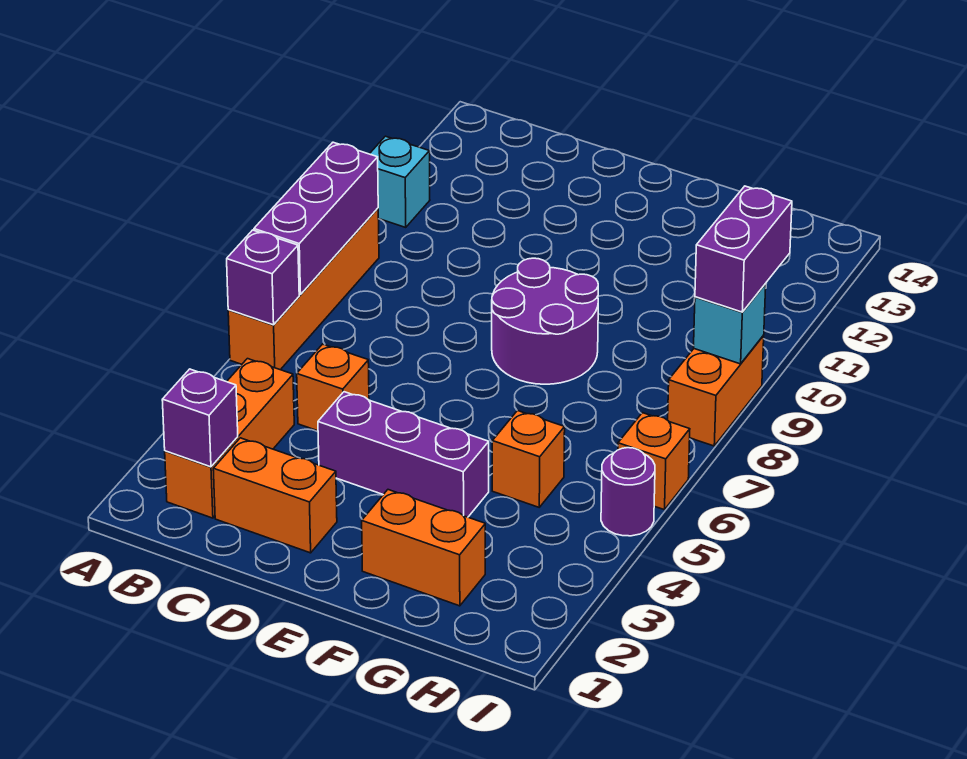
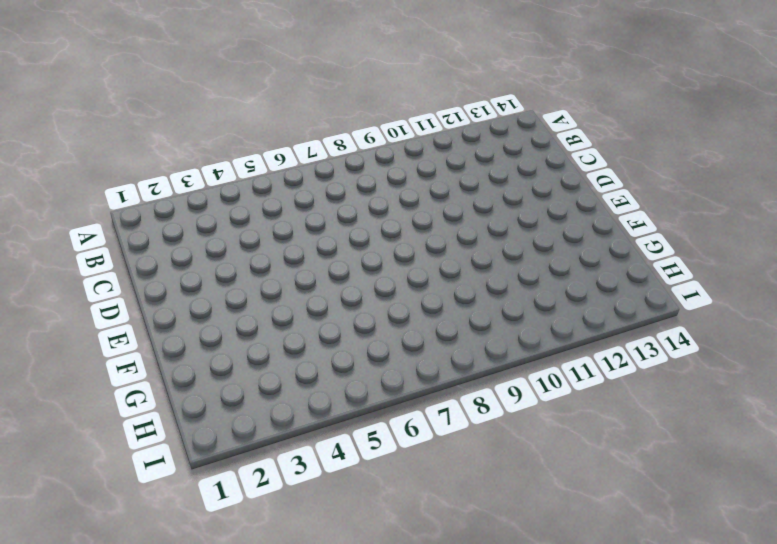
none -> orange brick A6:A9 level 1
none -> cyan brick A11 level 1
none -> orange brick B2:B4 level 1

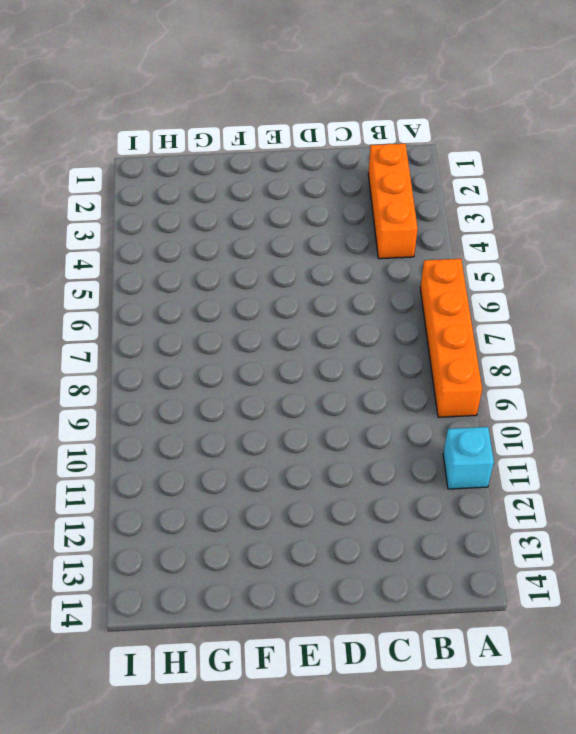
none -> orange brick C2:D2 level 1
none -> orange brick C5 level 1
none -> purple brick D4:F4 level 1

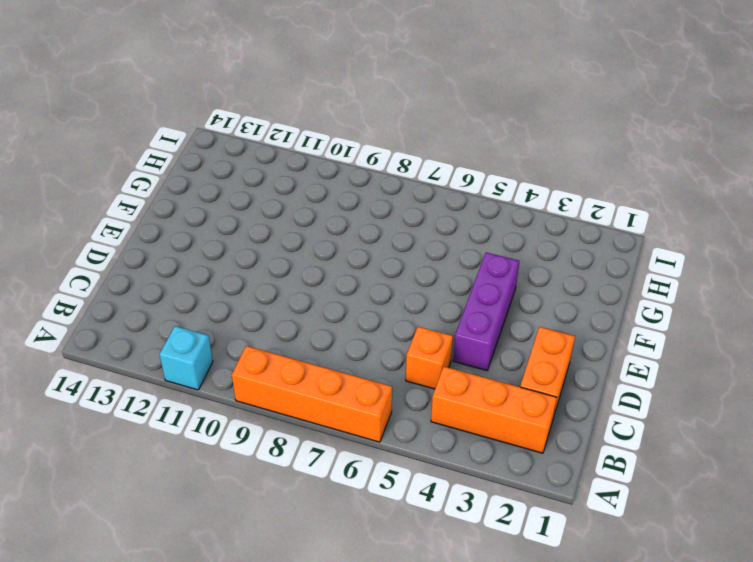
none -> purple round brick E8:F9 level 1
none -> orange brick F2:G2 level 1
none -> orange brick G5 level 1

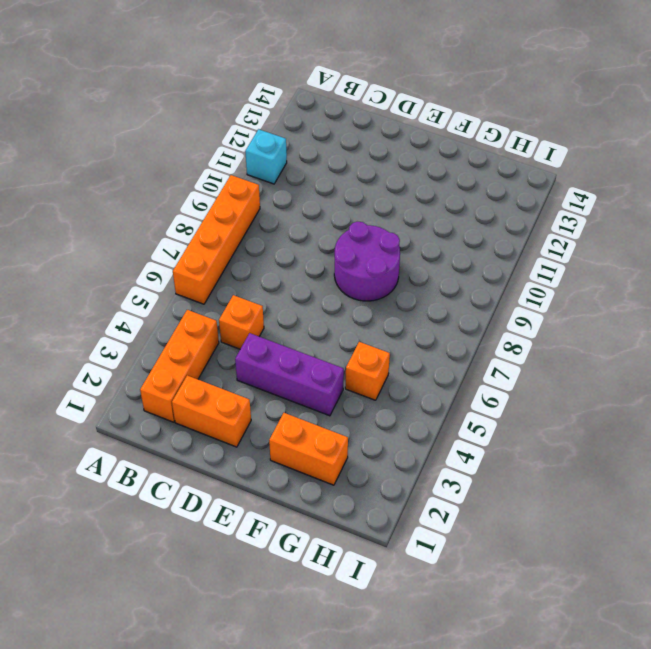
none -> purple round brick I5 level 1
none -> orange brick I6 level 1
none -> orange brick I8:I9 level 1

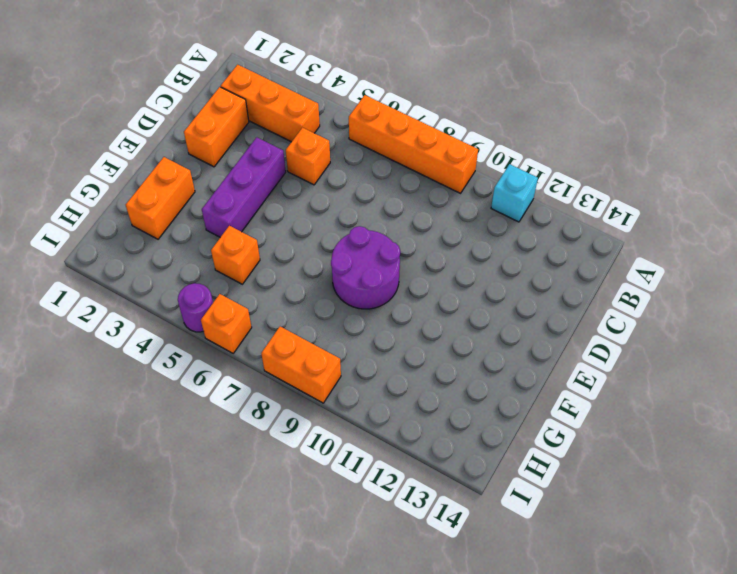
none -> purple brick A6 level 2
none -> purple brick A7:A9 level 2
none -> purple brick B2 level 2

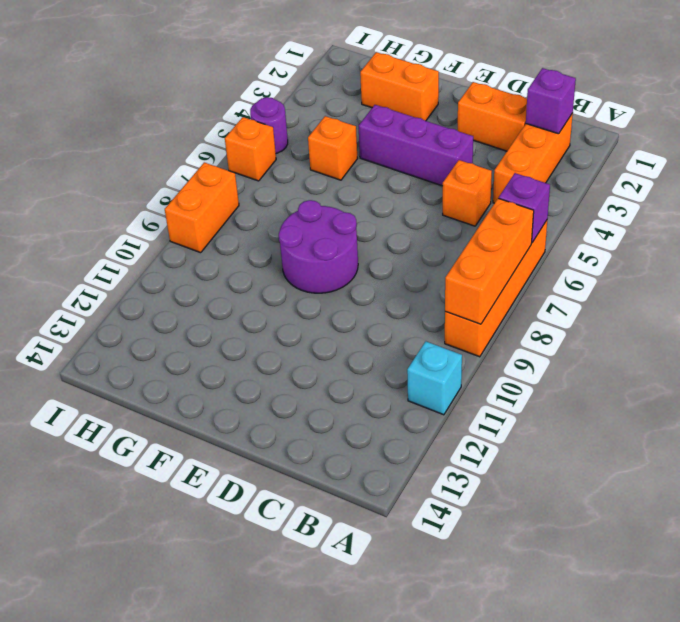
orange brick A7:A9 level 2 -> purple brick A7:A9 level 2
none -> cyan brick I9 level 2
none -> purple brick I9:I10 level 3

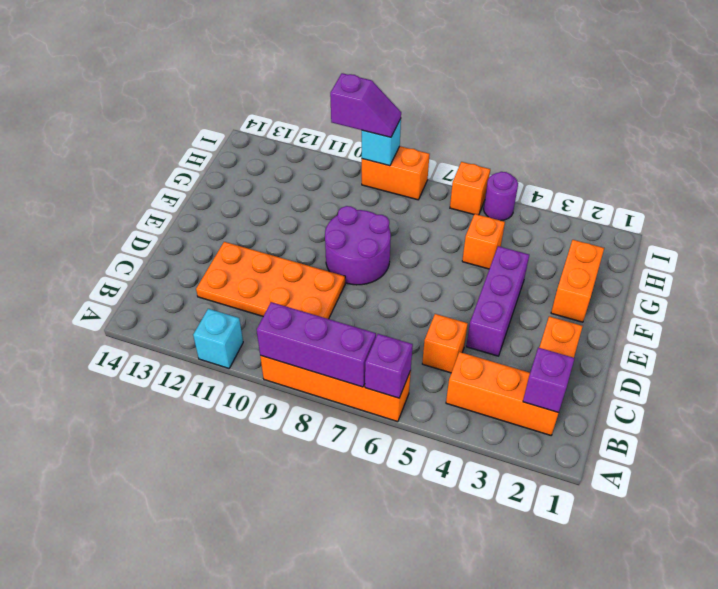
orange plate C9:D12 level 1 -> none
purple slope I9:I10 level 3 top 10 -> purple brick I9:I10 level 3

